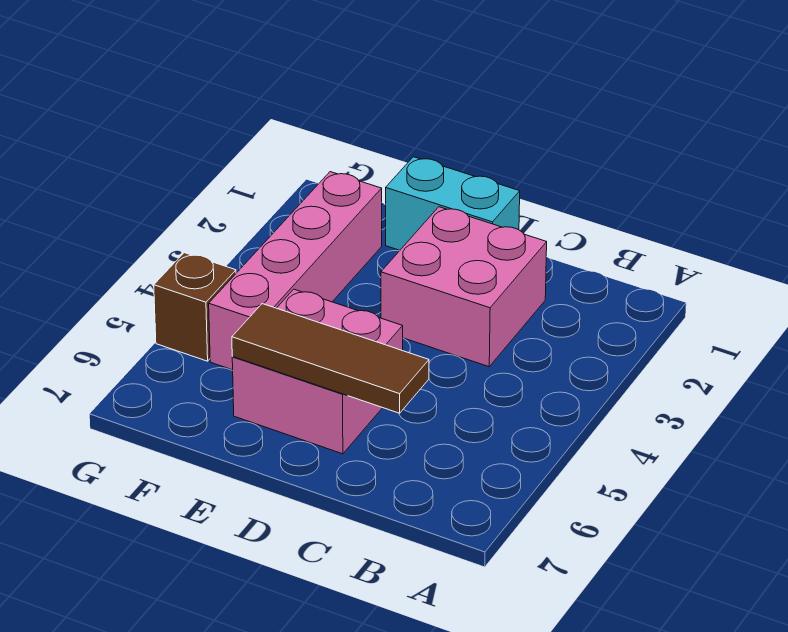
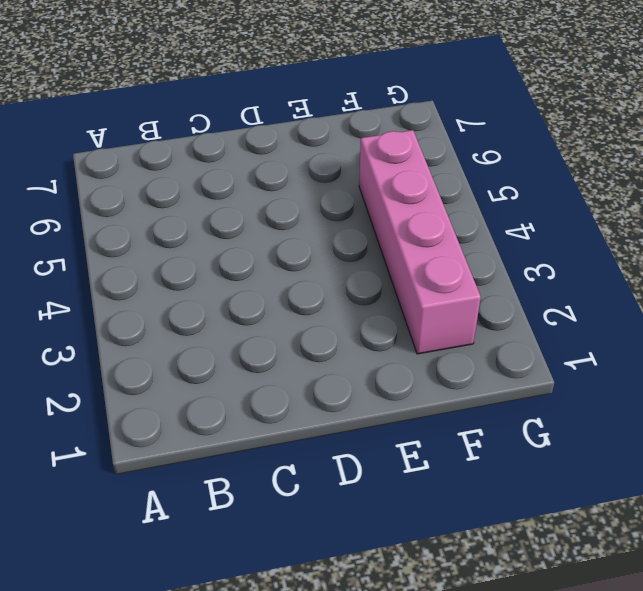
none -> pink brick C2:D3 level 1
none -> cyan brick D1:E1 level 1

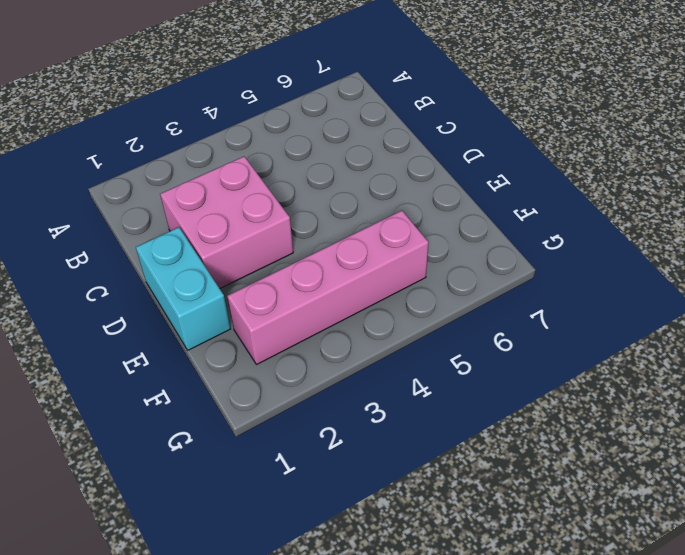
none -> pink brick D5:E6 level 1
none -> brown brick G5 level 1

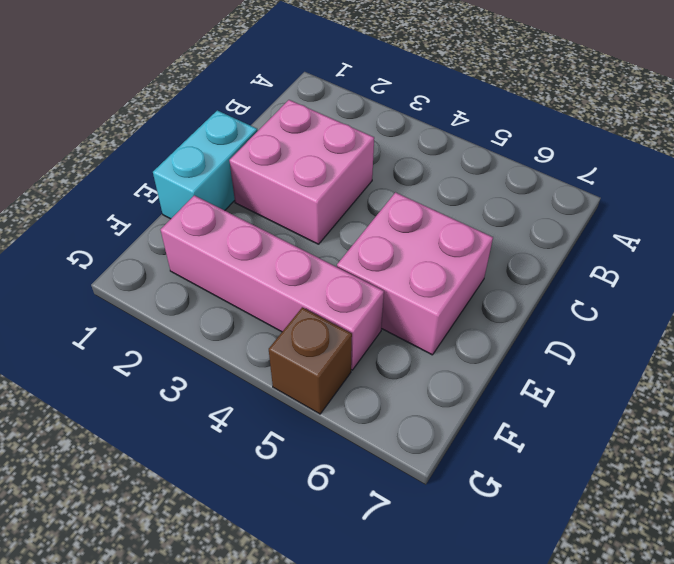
none -> brown tile C6:E6 level 2

